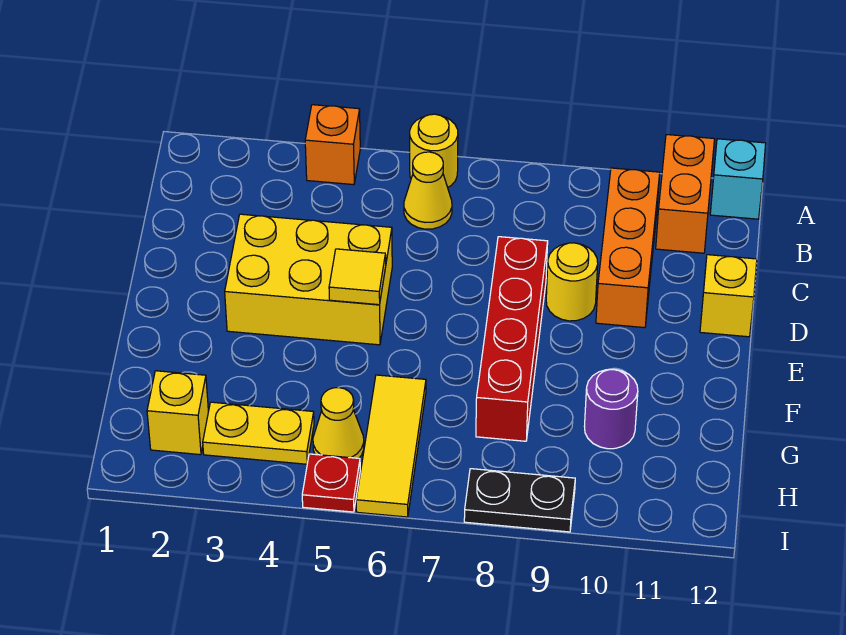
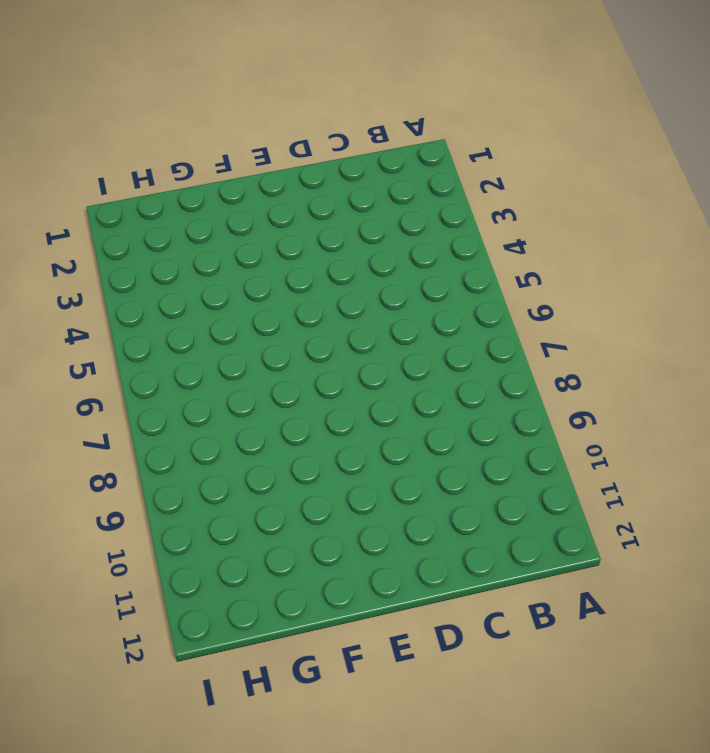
none -> orange brick A4 level 1
none -> yellow round brick A6 level 1
none -> orange brick A11:B11 level 1

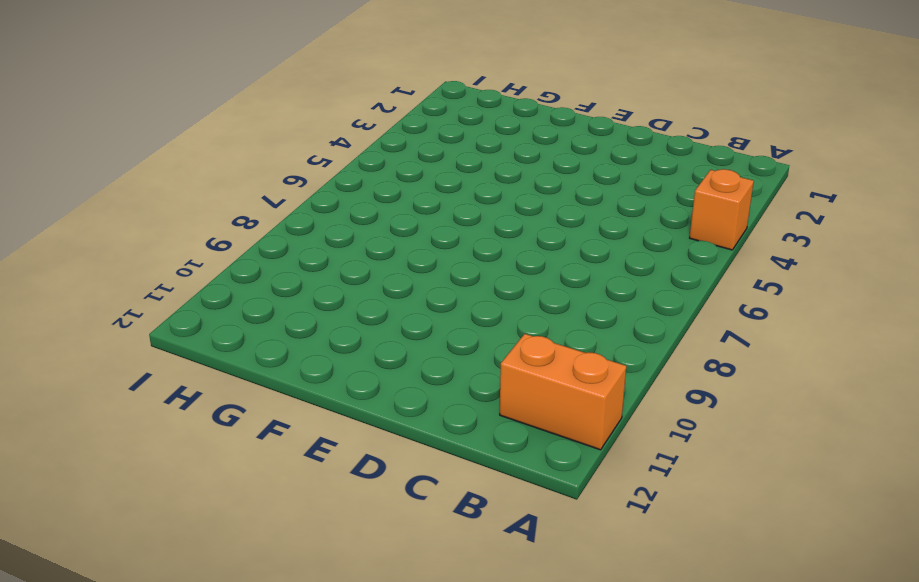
none -> yellow round brick A6 level 1
none -> cyan brick A12 level 1
none -> yellow cone B6 level 1

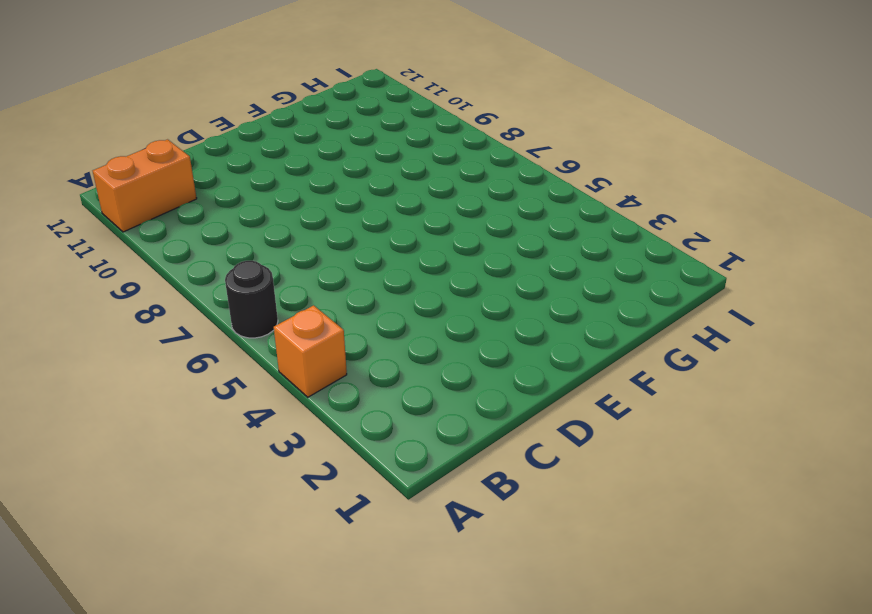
black round brick A6 level 1 -> yellow round brick A6 level 1
none -> cyan brick A12 level 1
none -> yellow cone B6 level 1
none -> orange brick B10:D10 level 1

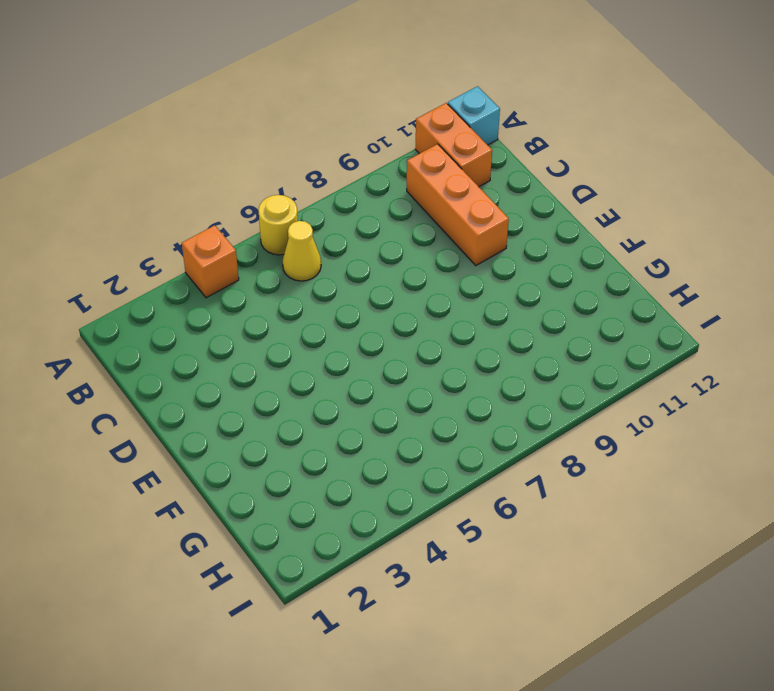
none -> yellow brick D3:E5 level 1
none -> red brick D8:G8 level 1
none -> yellow round brick D9 level 1

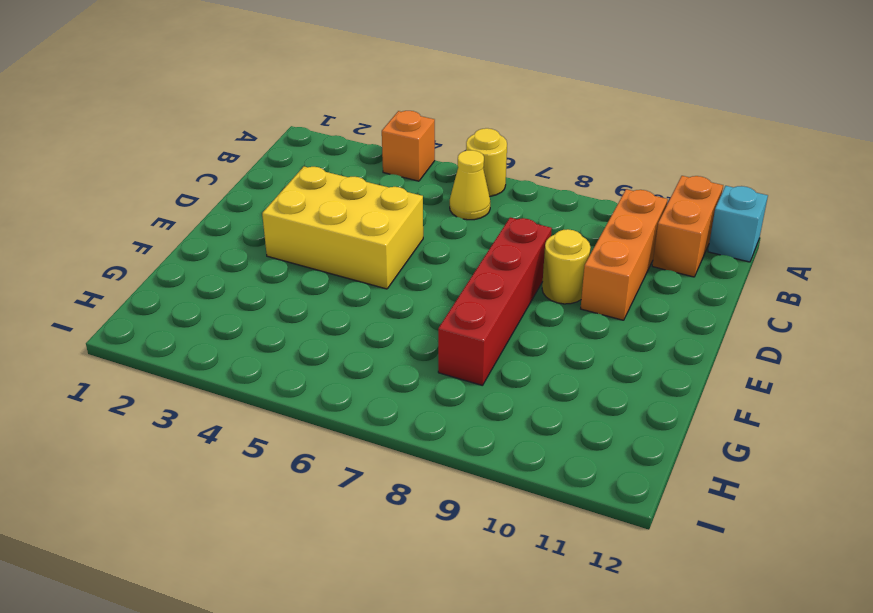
none -> yellow brick D12 level 1
none -> yellow tile G6:I6 level 1
none -> purple round brick G10 level 1

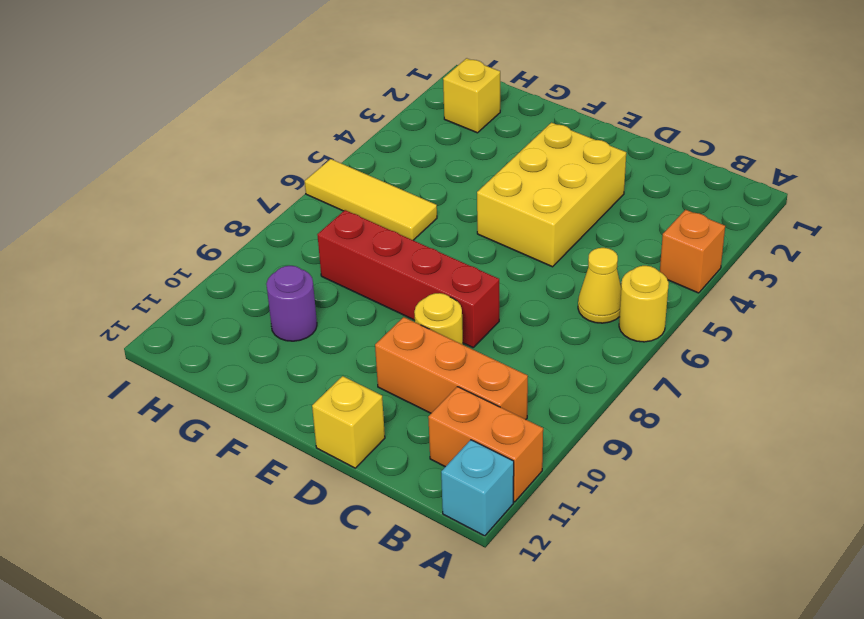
none -> yellow plate H3:H4 level 1
none -> yellow cone H5 level 1
none -> red plate I5 level 1

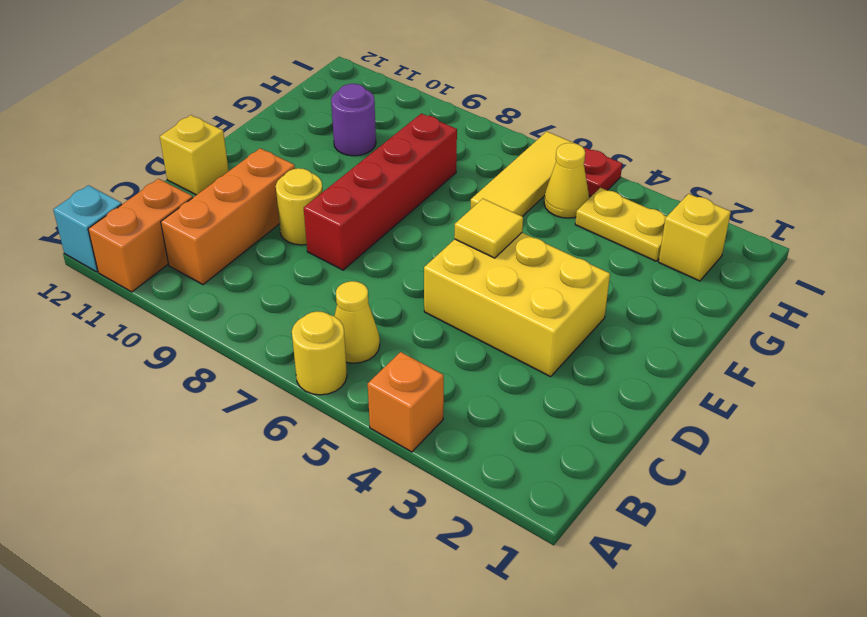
none -> black plate I8:I9 level 1

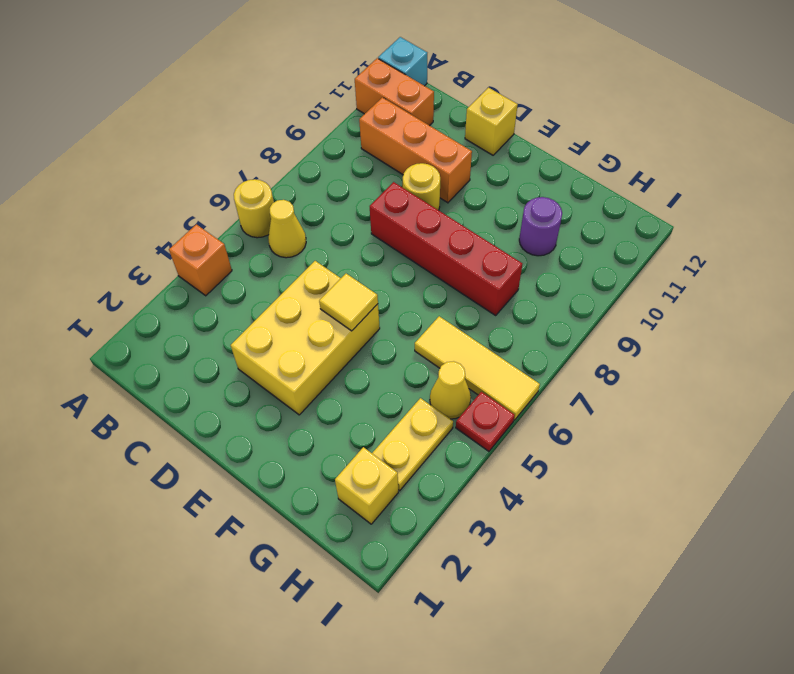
none -> black plate I8:I9 level 1

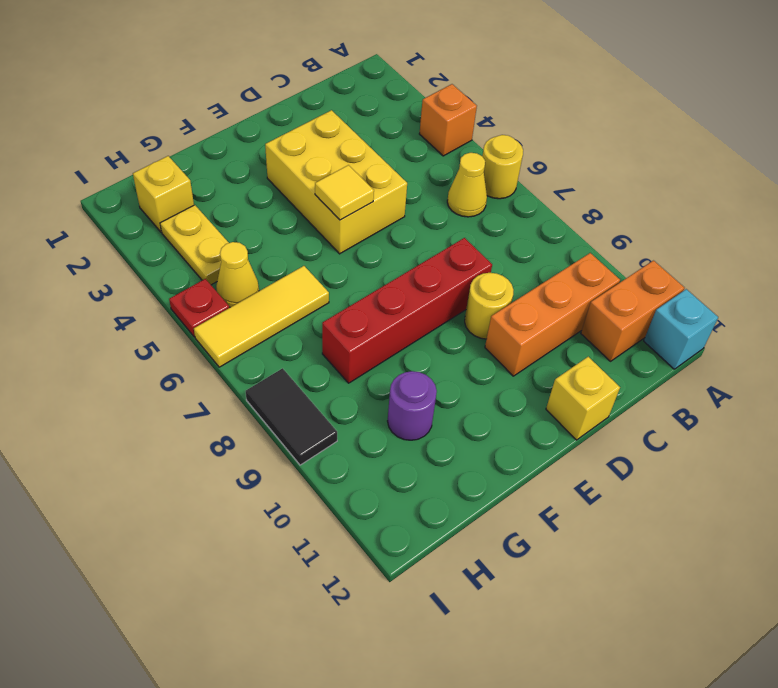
black tile I8:I9 level 1 -> black plate I8:I9 level 1

